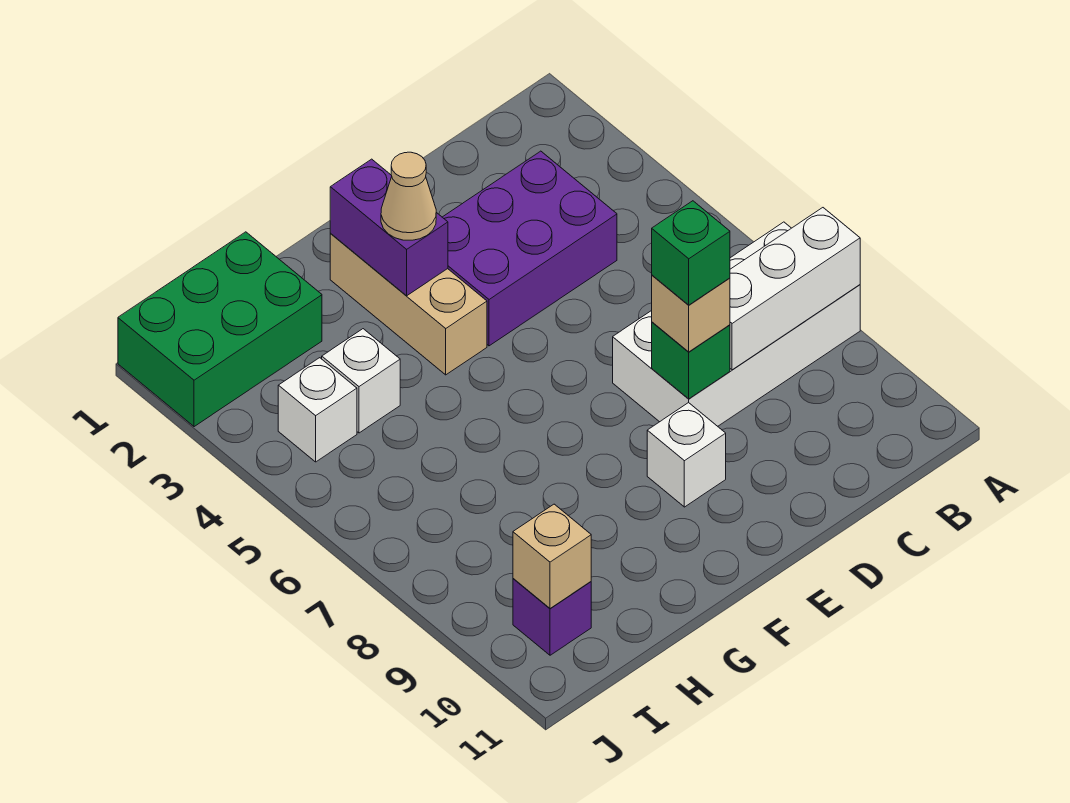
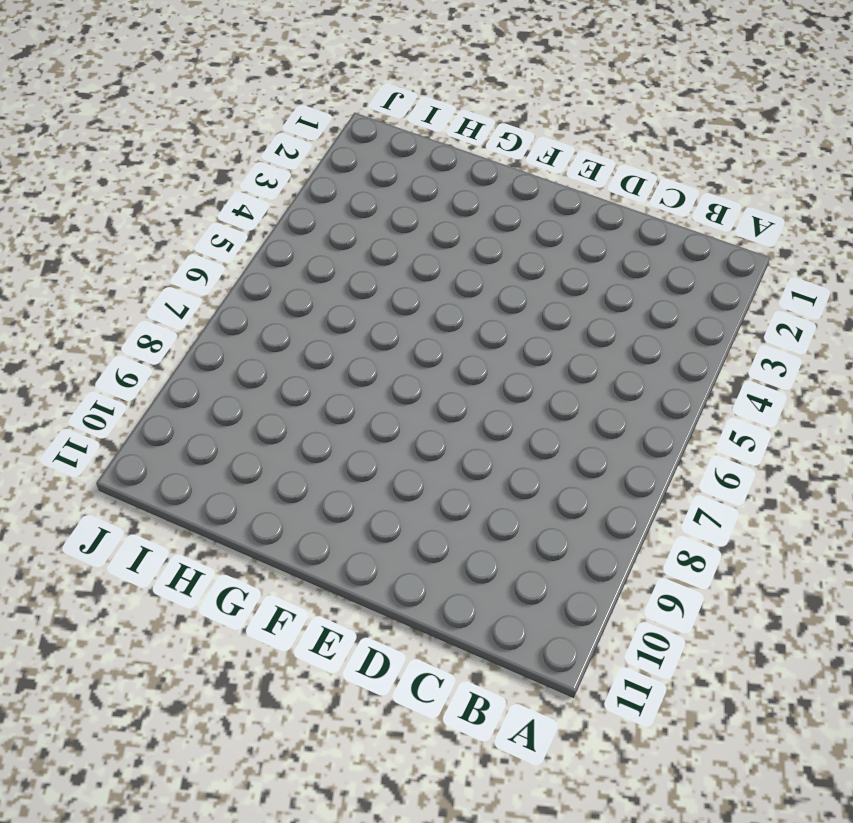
none -> white brick A7:D8 level 1
none -> purple brick C3:E4 level 1
none -> white brick E9 level 1

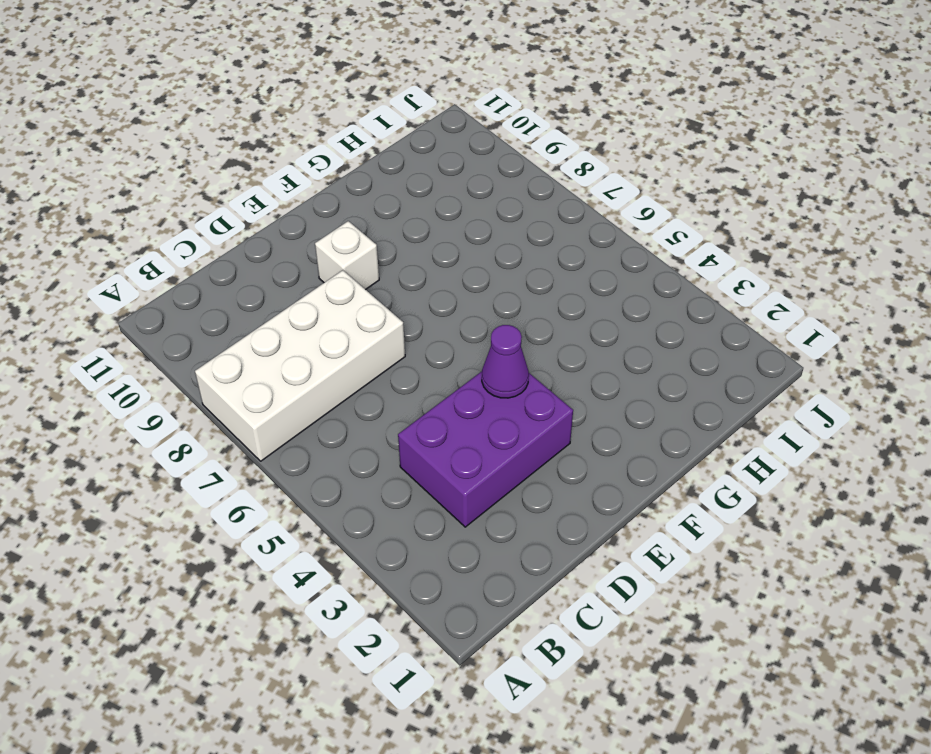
purple cone E4 level 2 -> none
none -> tan brick F2:F4 level 1
none -> green brick H1:J2 level 1
none -> white brick H4 level 1

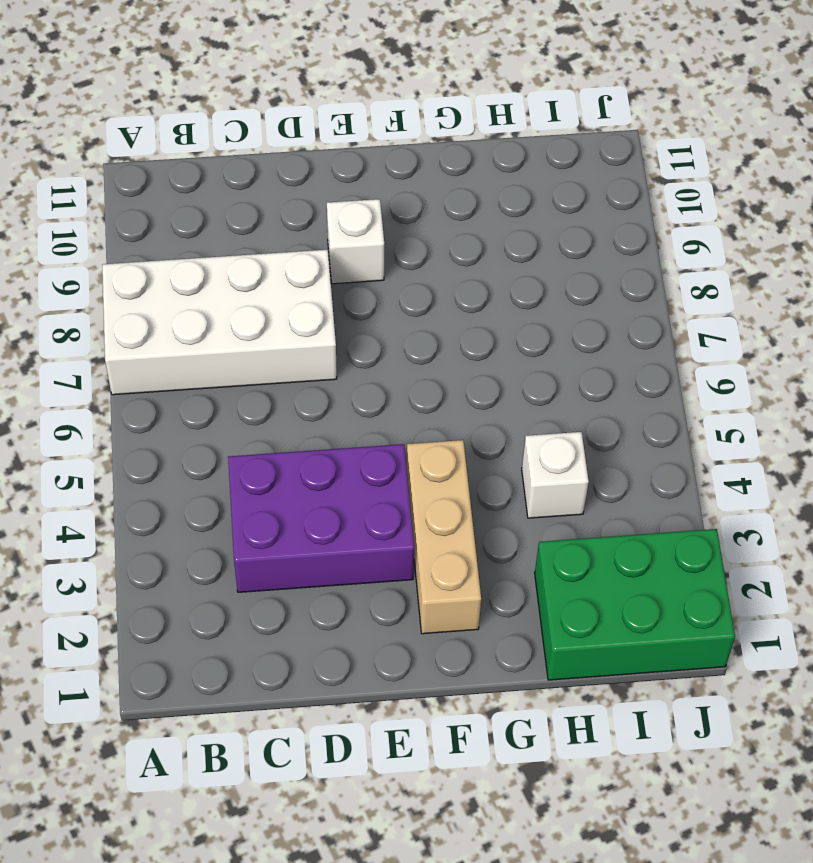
none -> white brick I4 level 1
none -> purple brick I10 level 1
none -> white brick A8:C8 level 2

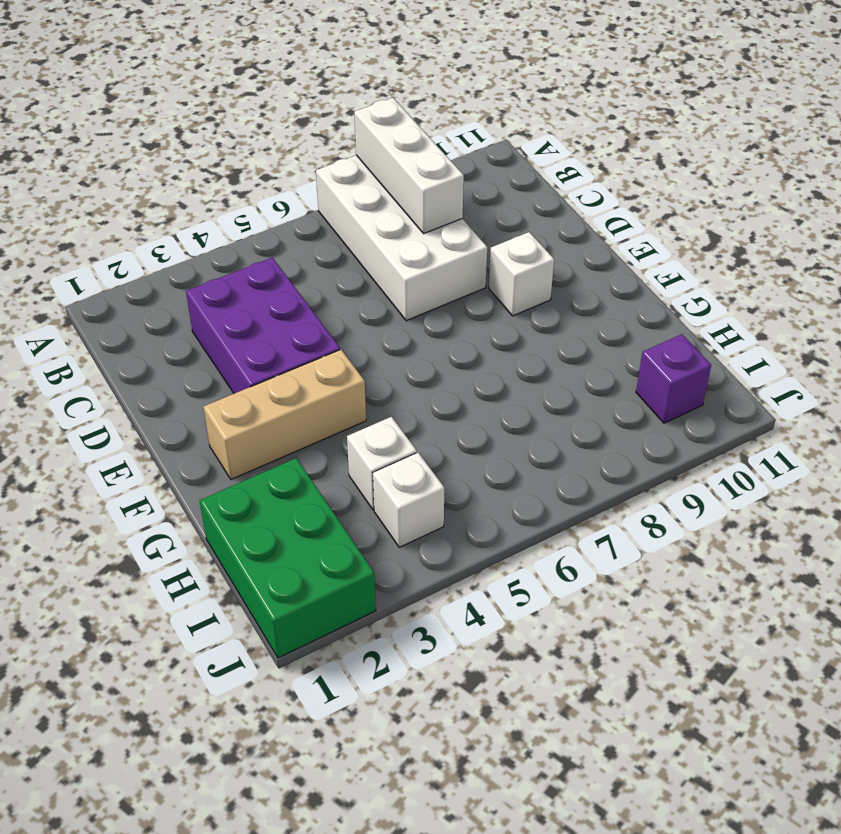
none -> green brick D8 level 2
none -> purple brick F2:F3 level 2
none -> tan brick I10 level 2

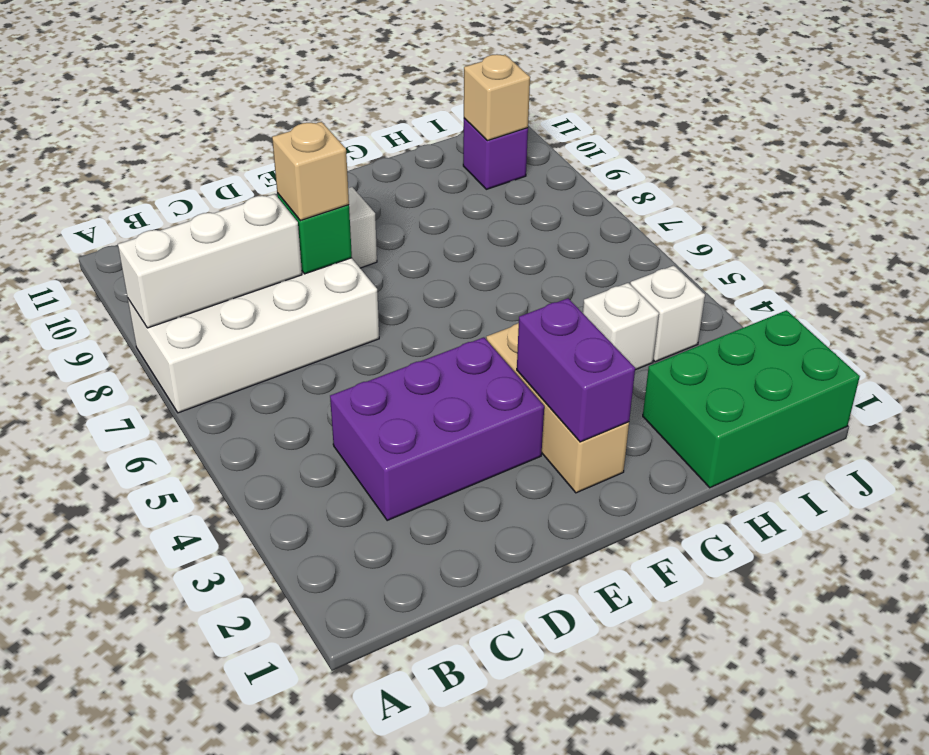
none -> tan cone F3 level 3
none -> green brick D8 level 4

